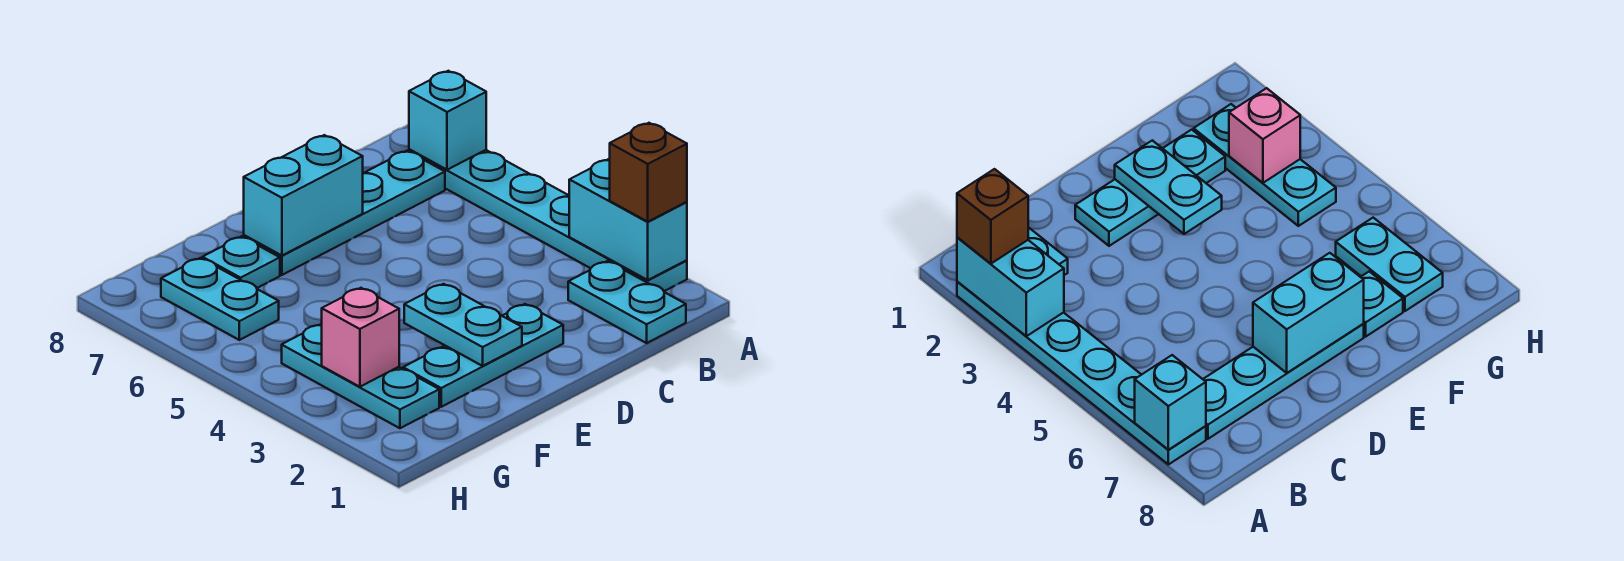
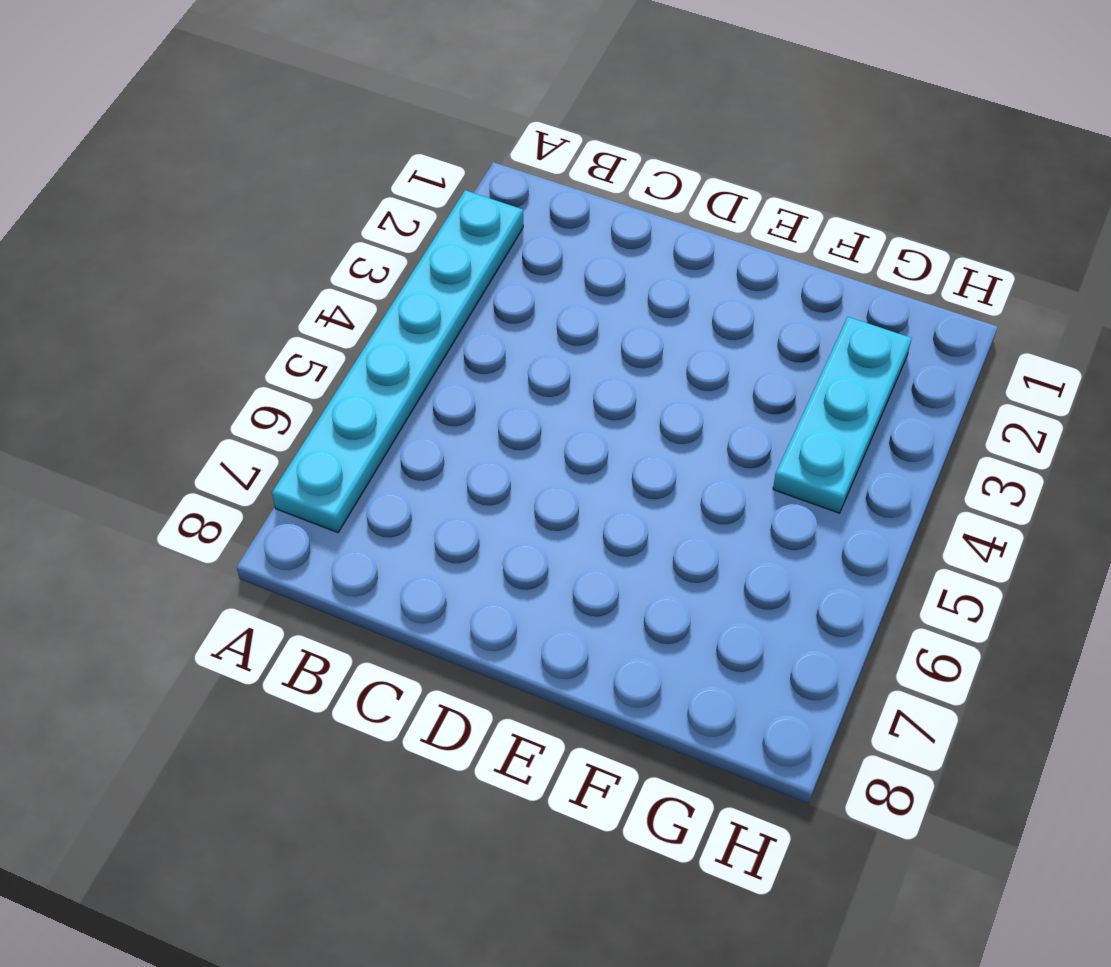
none -> cyan plate B1:B2 level 1
none -> cyan plate B7:E7 level 1
none -> cyan plate D2:F2 level 1

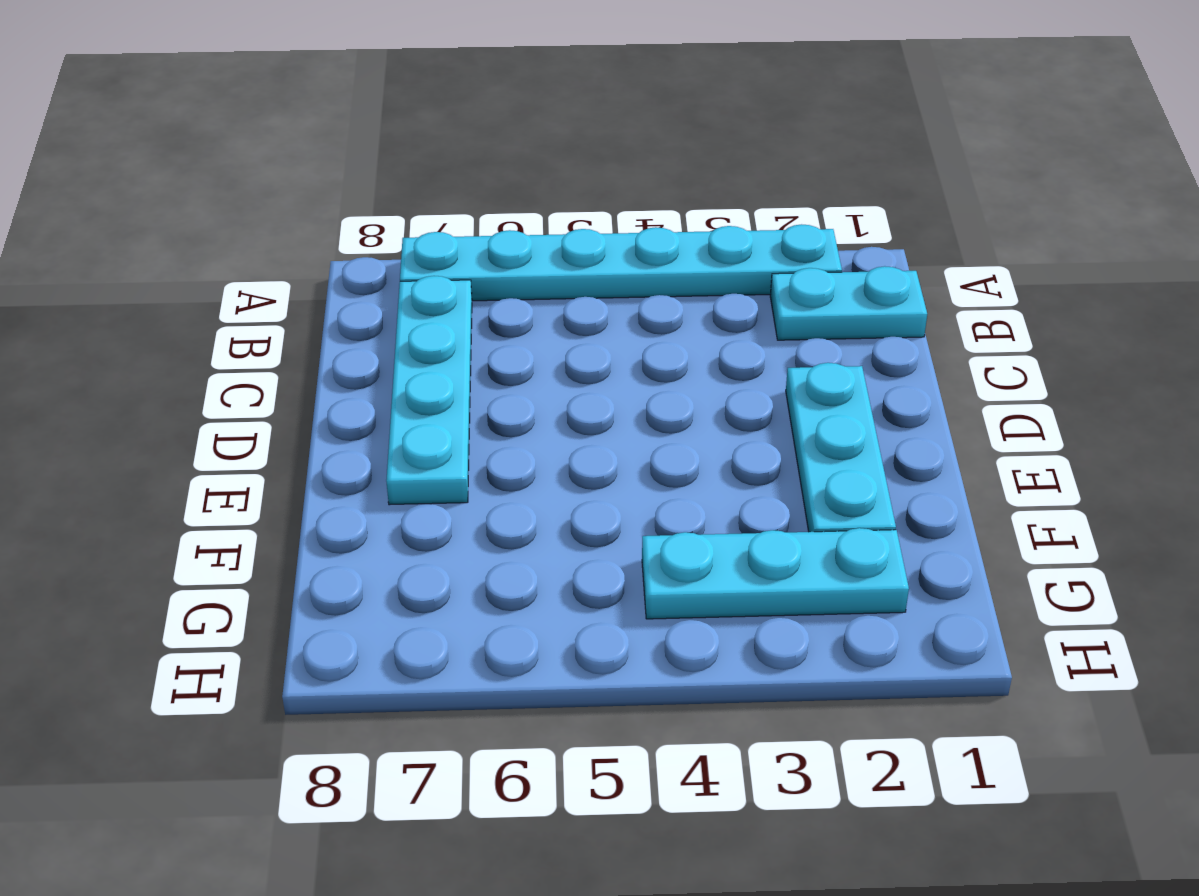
none -> cyan plate F7 level 1
none -> cyan plate G6:G7 level 1
none -> cyan brick A2:A3 level 2

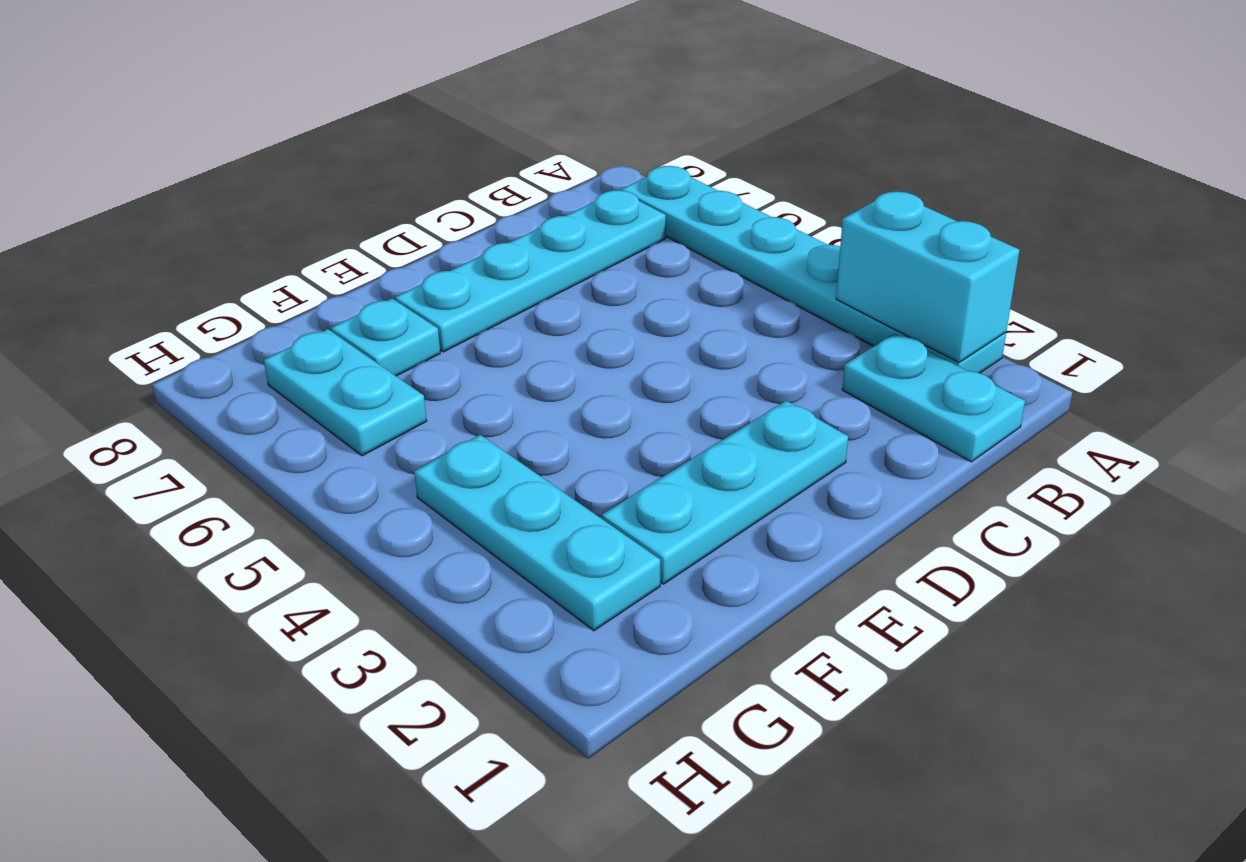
none -> cyan brick A7 level 2
none -> cyan brick D7:E7 level 2
none -> cyan plate E2:E3 level 2

